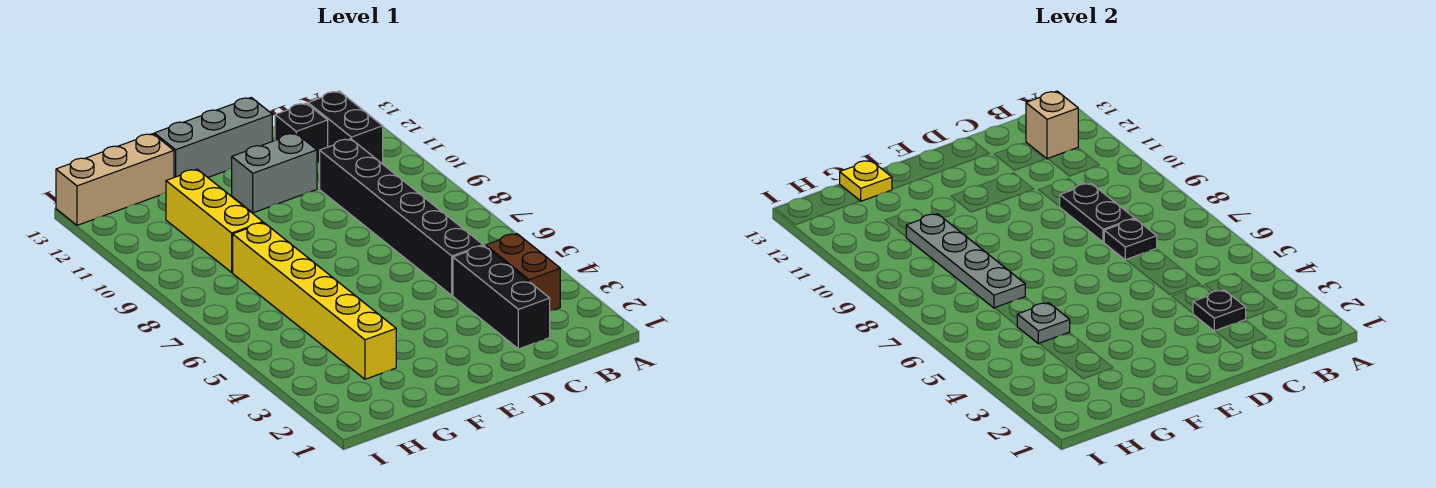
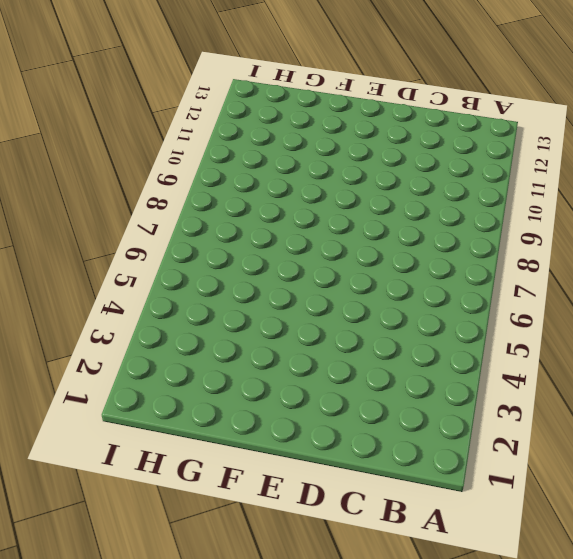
none -> brown brick B3:B4 level 1
none -> black brick B11:B12 level 1
none -> black brick C2:C4 level 1

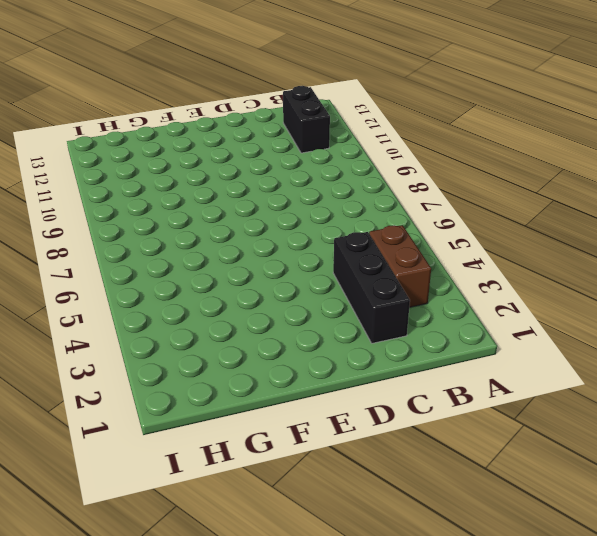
none -> black brick C5:C10 level 1
none -> black brick C12 level 1
none -> grey brick D11:E11 level 1

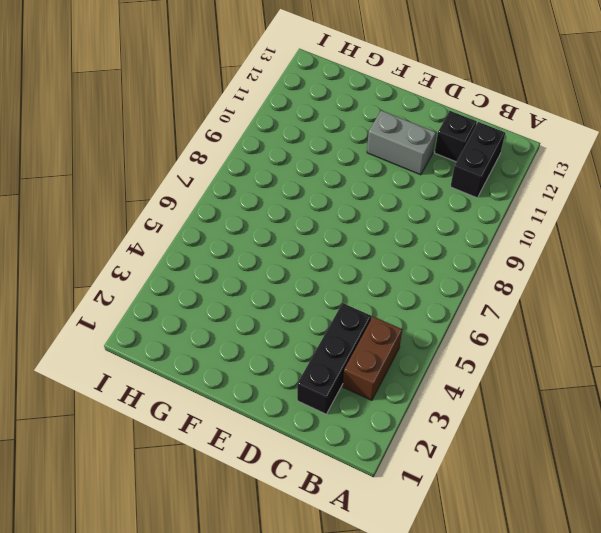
none -> black brick C5:C10 level 1
none -> grey brick D13:F13 level 1
none -> yellow brick G3:G8 level 1

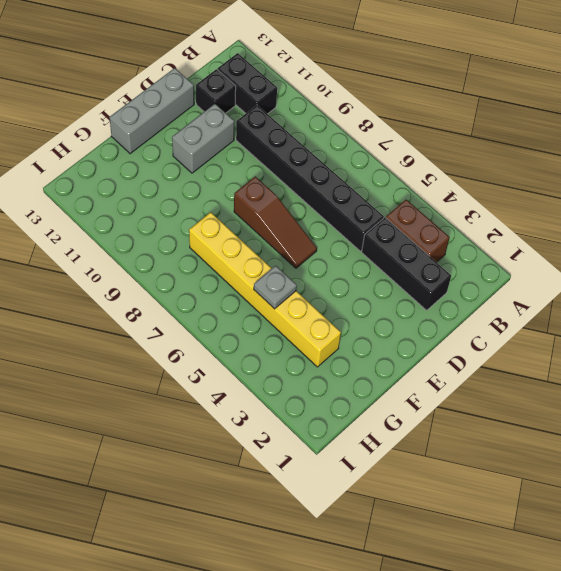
brown slope E6:E8 level 1 top 8 -> none
none -> yellow brick G9:G11 level 1
none -> tan brick G13:I13 level 1
none -> tan brick B12 level 2

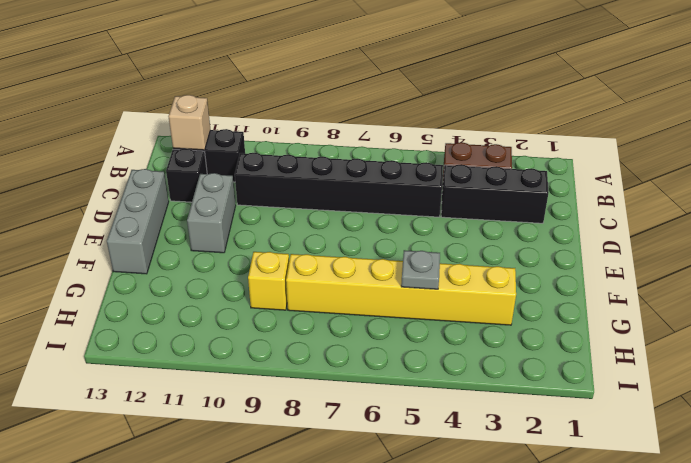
yellow brick G9 level 1 -> yellow brick G9:G11 level 1
none -> tan brick G13:I13 level 1
none -> black plate C3 level 2
none -> black plate C7 level 2

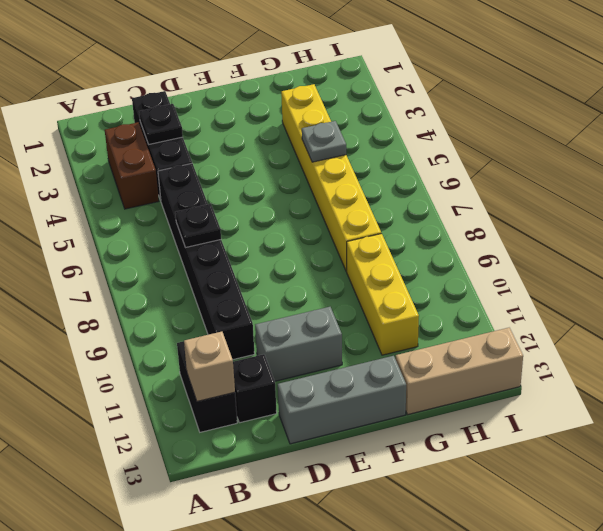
none -> black plate C8:C9 level 2
none -> grey plate G7:G10 level 2
none -> yellow plate G13 level 2

